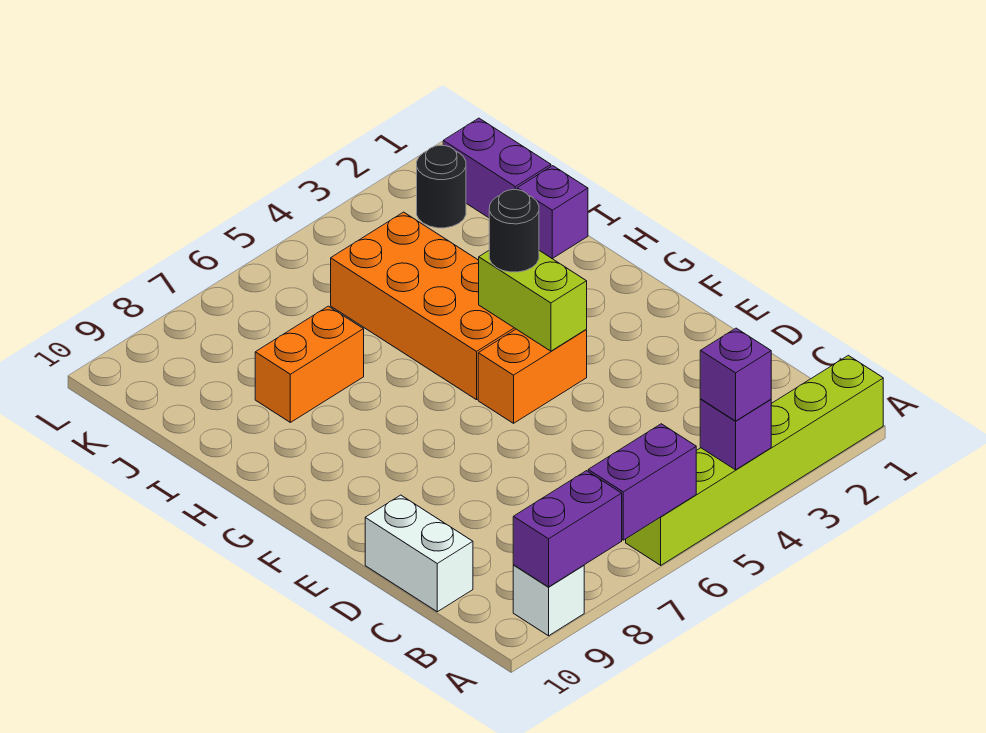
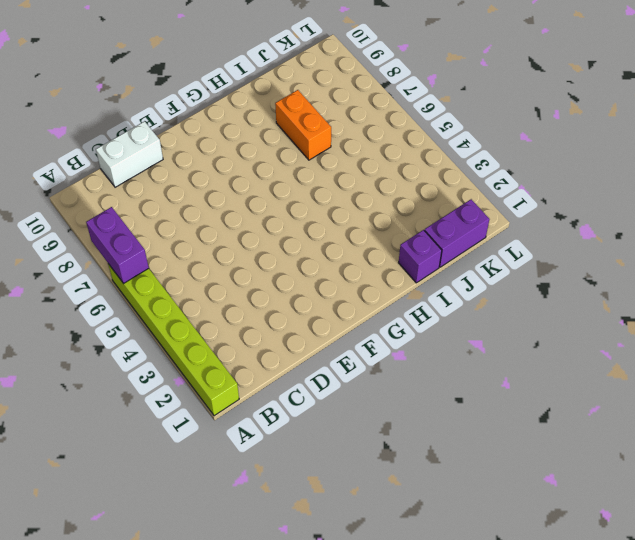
none -> white brick A9 level 1
none -> orange brick F4:F5 level 1
none -> orange brick G4:J5 level 1

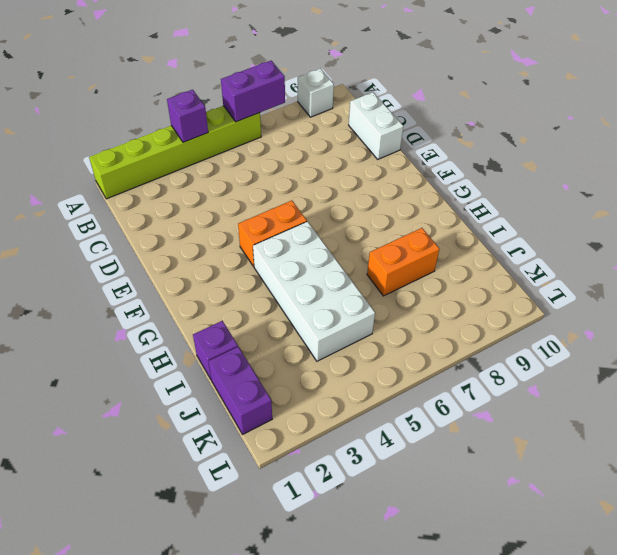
white brick G4:J5 level 1 -> orange brick G4:J5 level 1
none -> black round brick K2 level 1
none -> purple brick A8:A9 level 2
none -> lime brick F4:G4 level 2

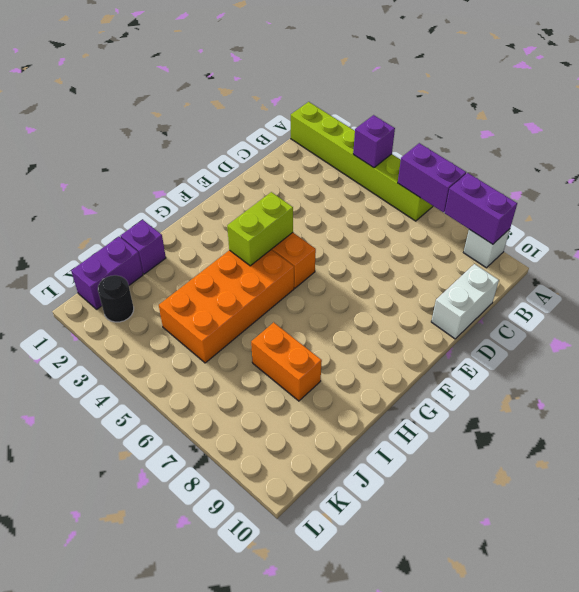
none -> purple brick A4 level 3
none -> black round brick G4 level 3

